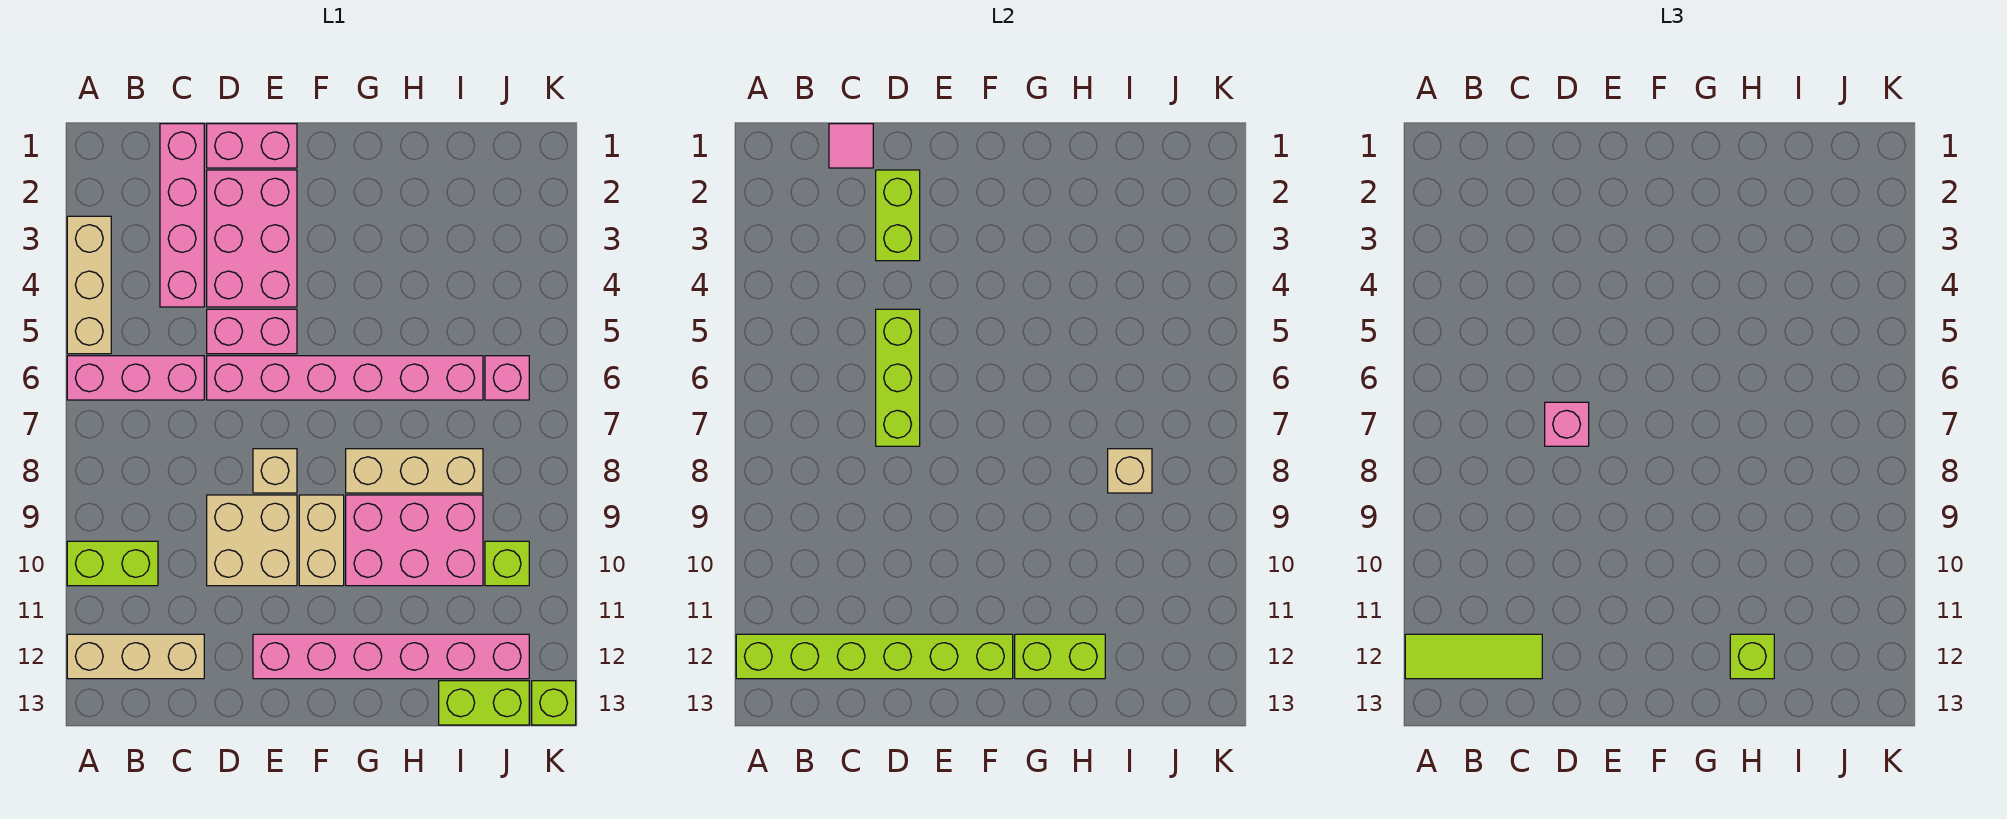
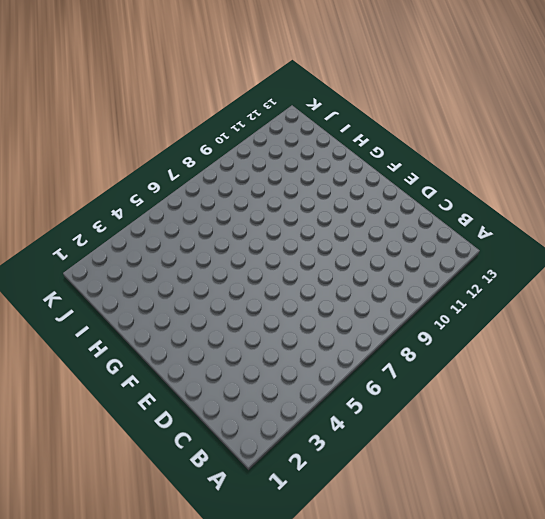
none -> tan brick A3:A5 level 1
none -> pink brick A6:C6 level 1
none -> lime brick A10:B10 level 1

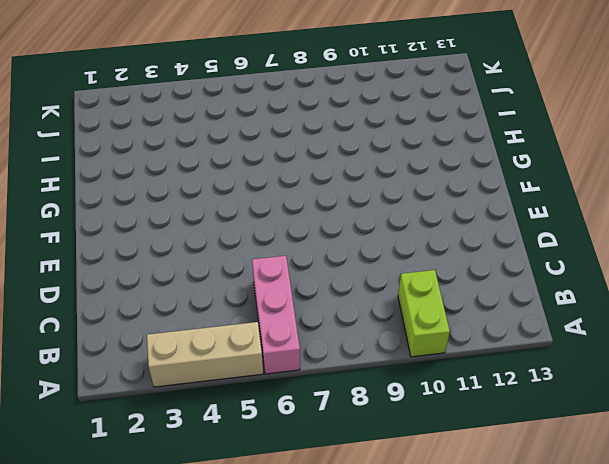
none -> tan brick A12:C12 level 1
none -> pink brick C1:C4 level 1
none -> pink brick D1:E1 level 1

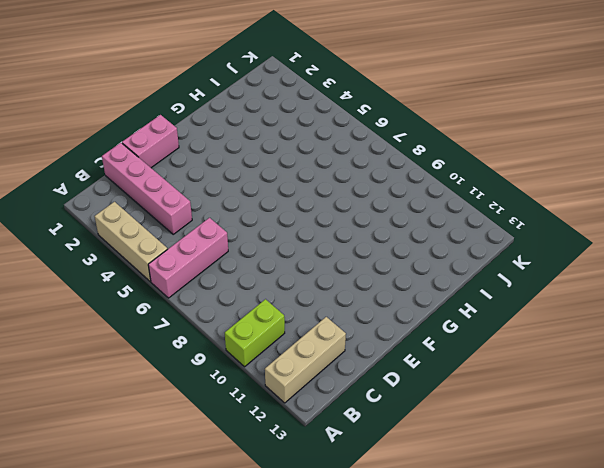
none -> pink brick D2:E4 level 1
none -> pink brick D5:E5 level 1
none -> pink brick D6:I6 level 1

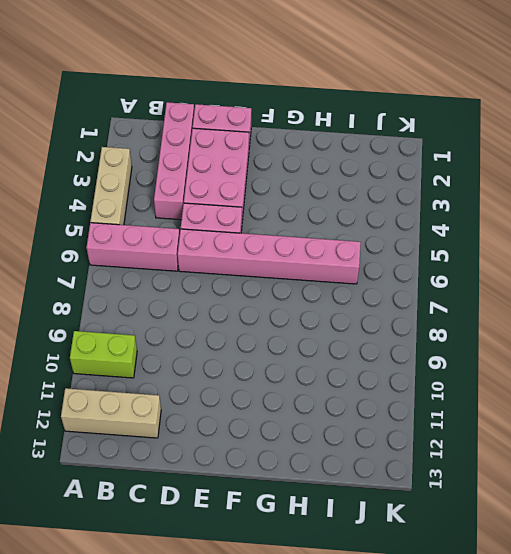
none -> tan brick D9:E10 level 1
none -> tan brick E8 level 1
none -> pink brick E12:J12 level 1

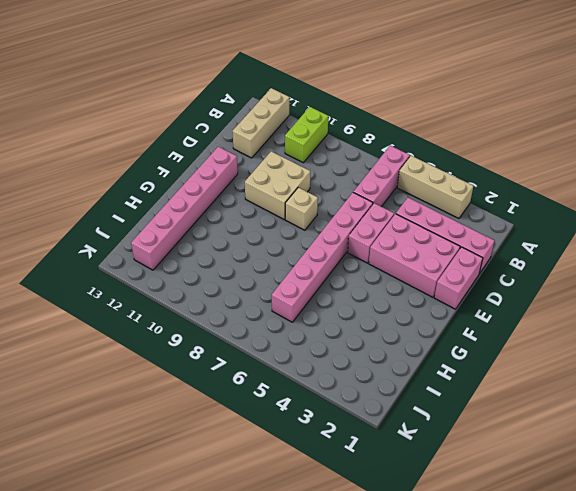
none -> tan brick F9:F10 level 1
none -> tan brick G8:I8 level 1
none -> pink brick G9:I10 level 1

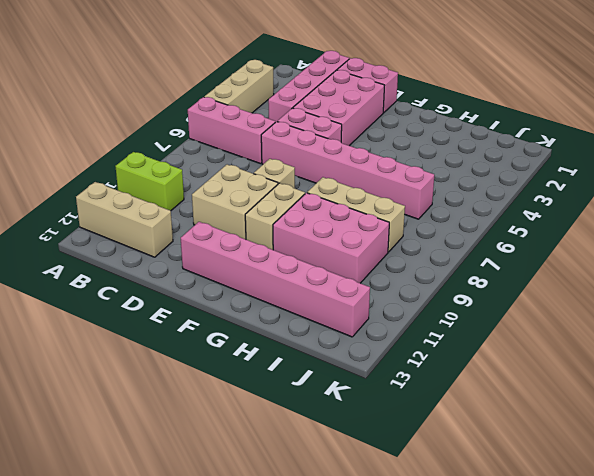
none -> lime brick I13:J13 level 1
none -> pink brick J6 level 1
none -> lime brick J10 level 1

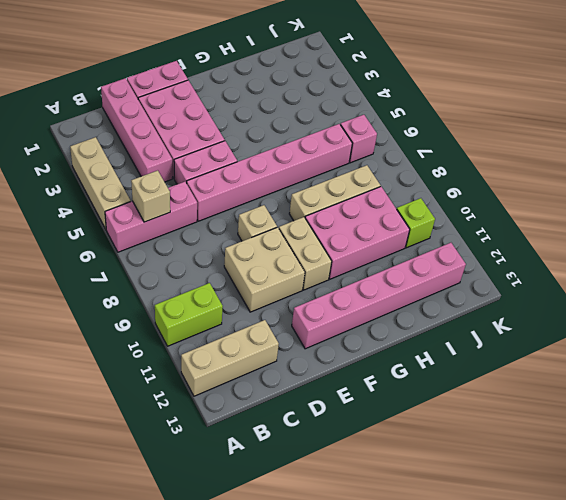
tan brick B6 level 2 -> tan brick I8 level 2
none -> lime brick I13:J13 level 1
none -> lime brick K13 level 1
none -> lime brick A12:F12 level 2

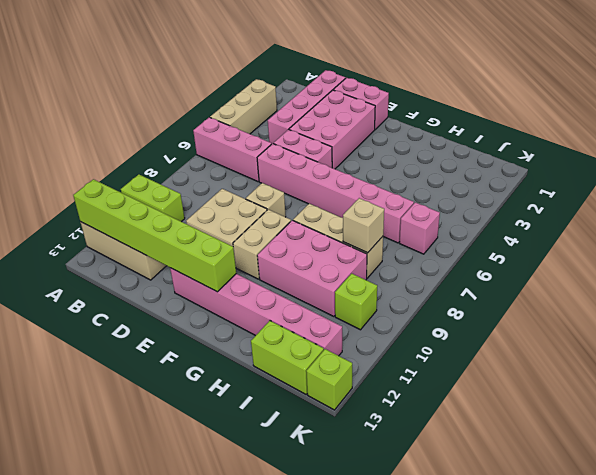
none -> pink tile C1 level 2
none -> lime brick D2:D3 level 2
none -> lime brick D5:D7 level 2

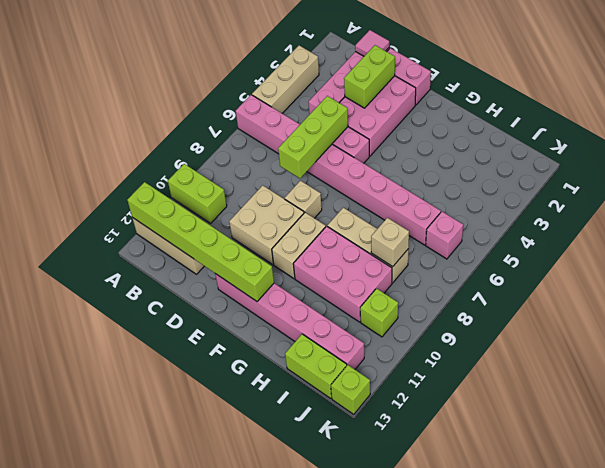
none -> lime brick G12:H12 level 2
none -> lime tile A12:C12 level 3
none -> pink brick D7 level 3

